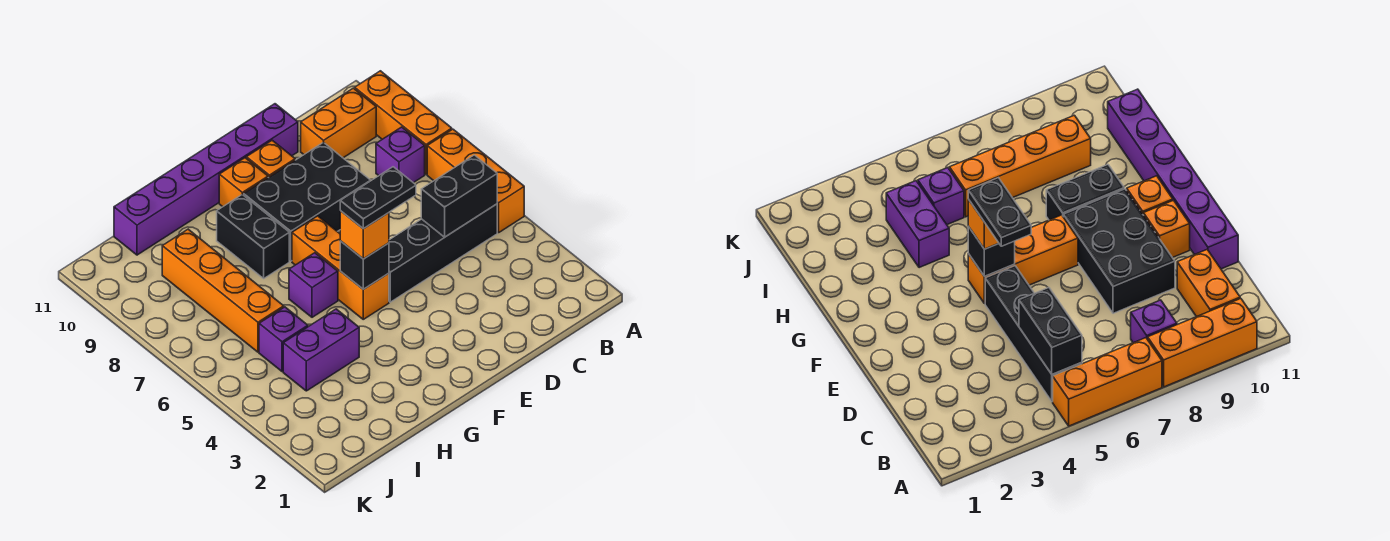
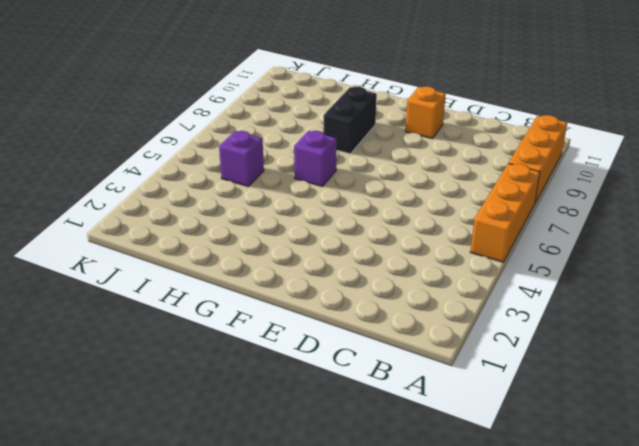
none -> black brick B5:E5 level 1
none -> purple brick B8 level 1
none -> orange brick B10:C10 level 1

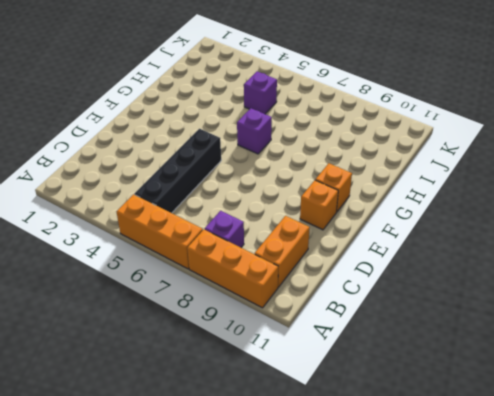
none -> black brick D8:F9 level 1
none -> purple brick D11:I11 level 1
none -> orange brick F5:F7 level 1

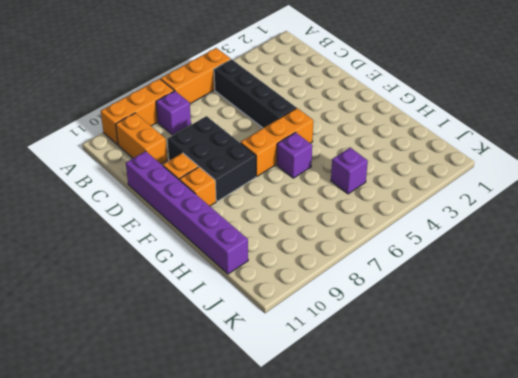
none -> black brick G8:G9 level 1
none -> purple brick H4:I4 level 1
none -> orange brick I6:I9 level 1

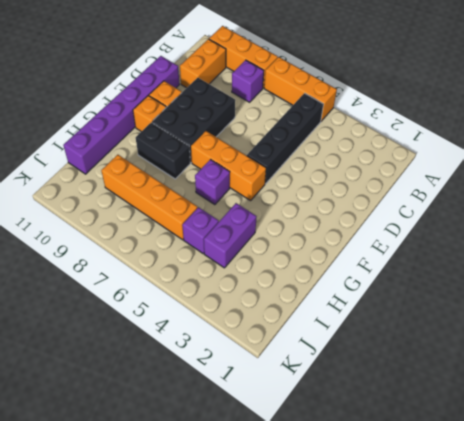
none -> black brick B5:C5 level 2
none -> black brick F5 level 2
none -> orange brick F5 level 3

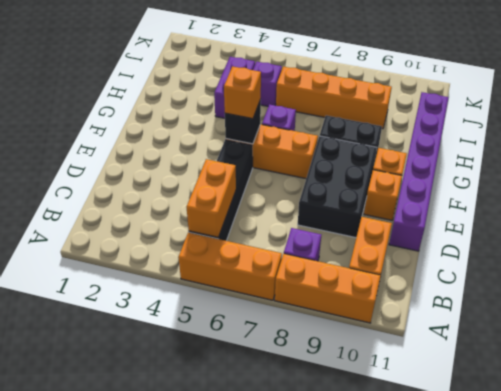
orange brick B5:C5 level 2 -> black brick B5:C5 level 2
none -> black plate E5:F5 level 4

